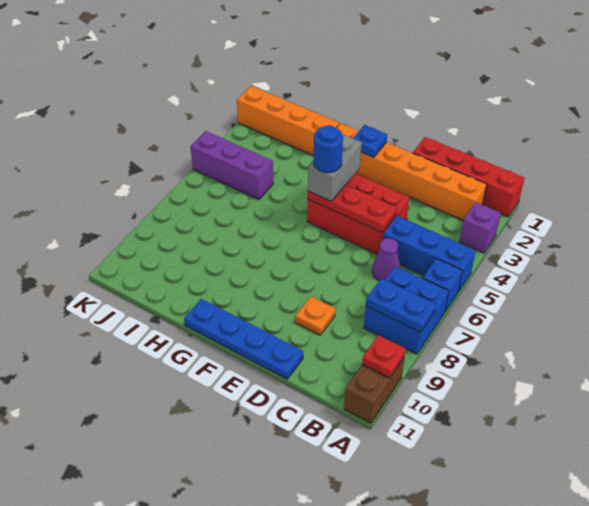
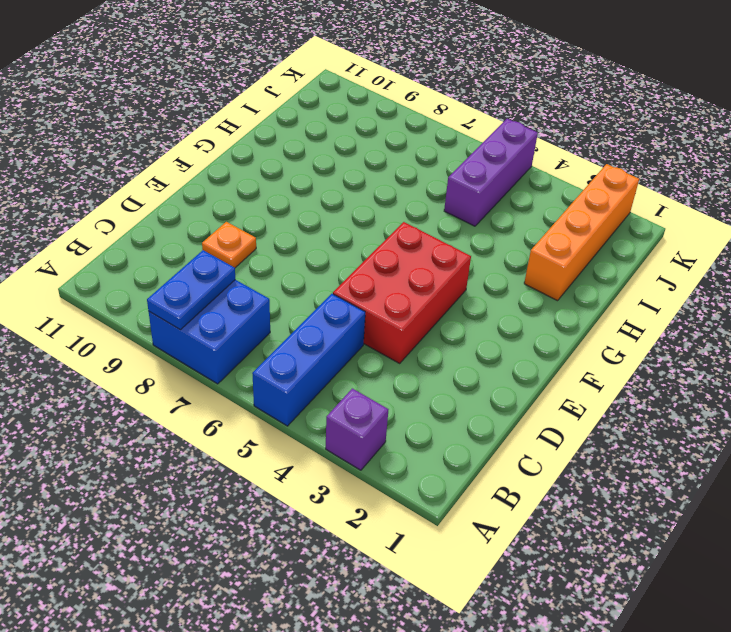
none -> red brick A1:D1 level 1
none -> blue brick A6 level 1
none -> brown brick A10:A11 level 1

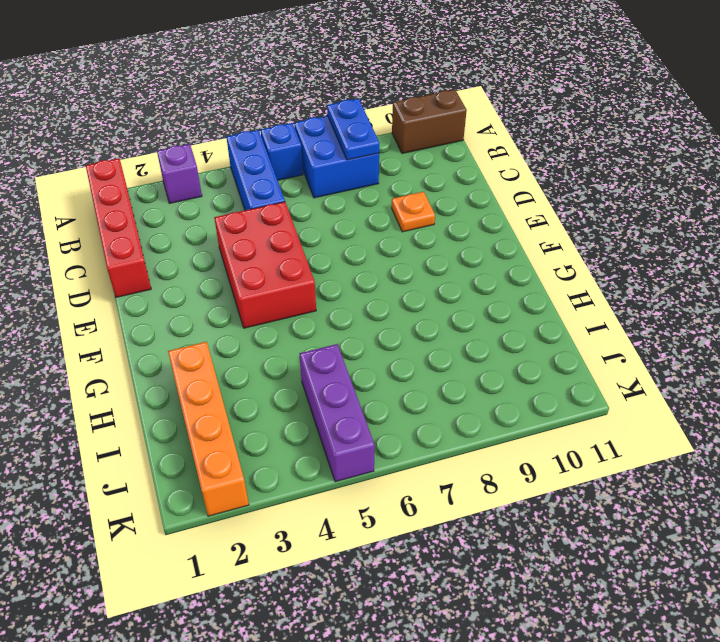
none -> orange brick B2:G2 level 1
none -> purple cone C6 level 1
none -> blue plate D11:G11 level 1

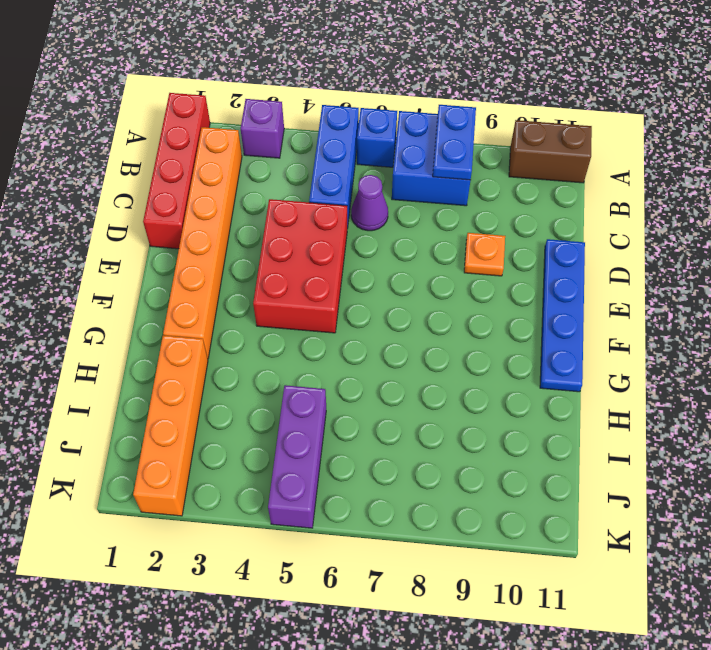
none -> red plate A10 level 2
none -> red plate D5:F5 level 2
none -> blue plate F2 level 2

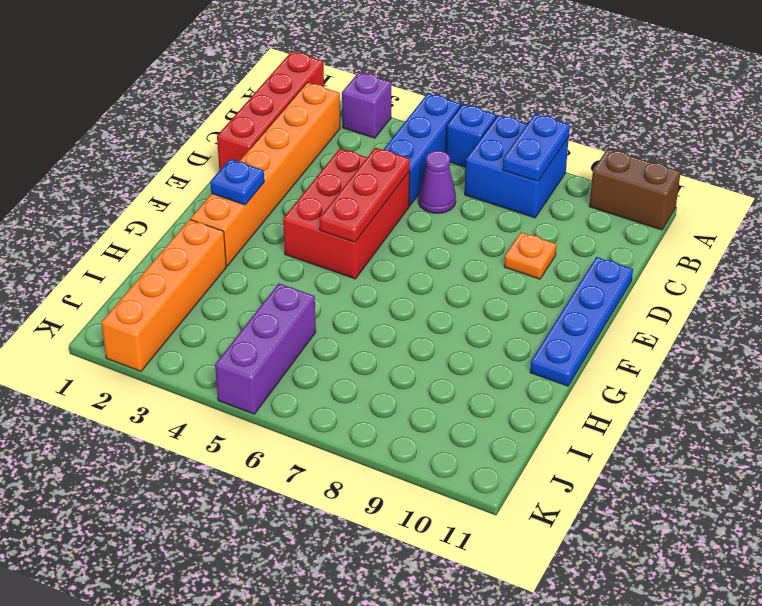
none -> red plate A10 level 2
none -> grey brick F4:F5 level 3
none -> blue round brick F5 level 4

